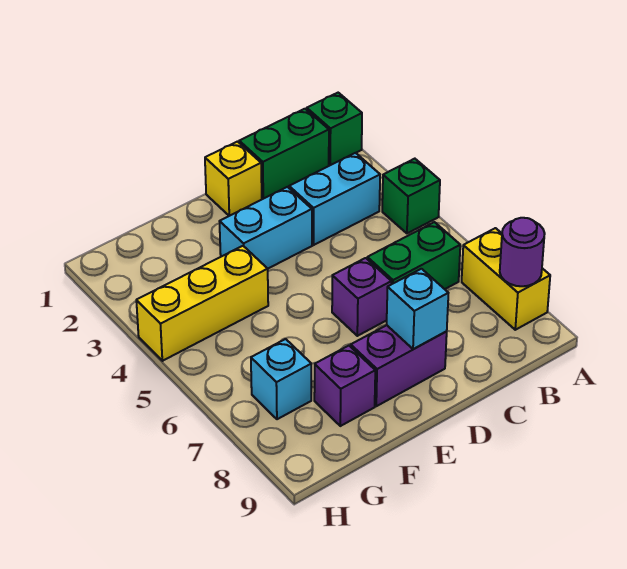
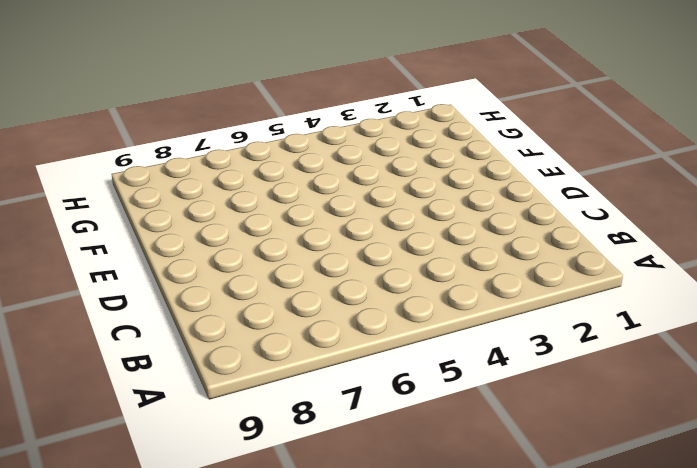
none -> green brick A1 level 1
none -> green brick A4 level 1
none -> yellow brick A7:A8 level 1

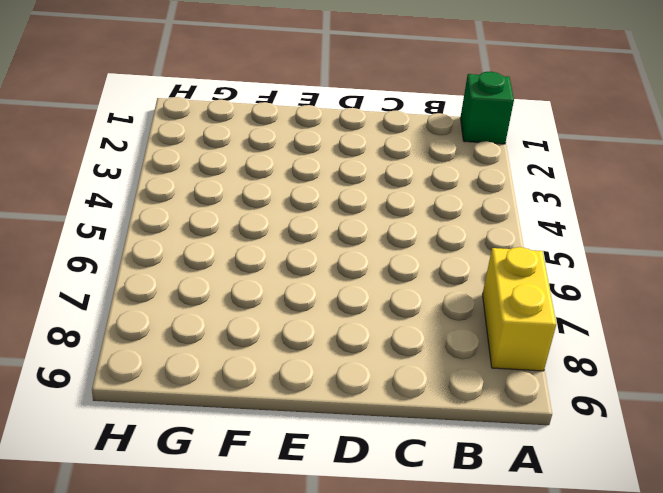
none -> green brick A4 level 1
none -> green brick B1:C1 level 1
none -> cyan brick B3:C3 level 1

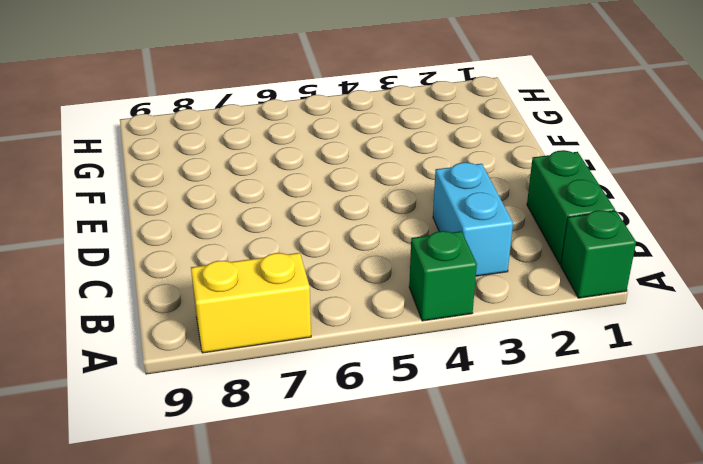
none -> green brick B6:C6 level 1
none -> yellow brick D1 level 1
none -> cyan brick D3:E3 level 1

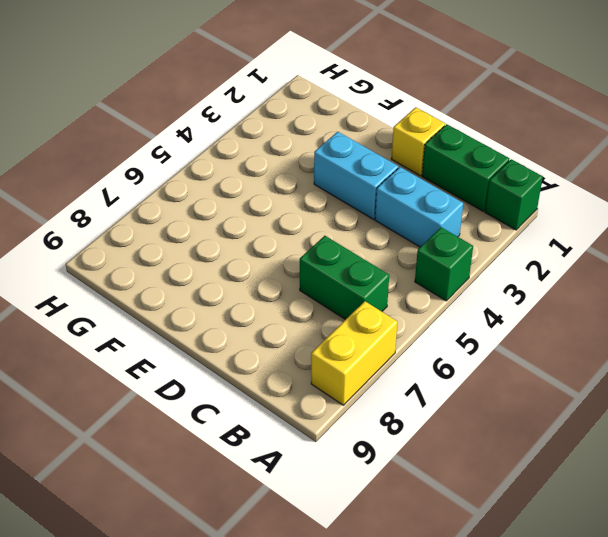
none -> purple brick D6 level 1
none -> purple brick D8:E8 level 1
none -> yellow brick F4:H4 level 1

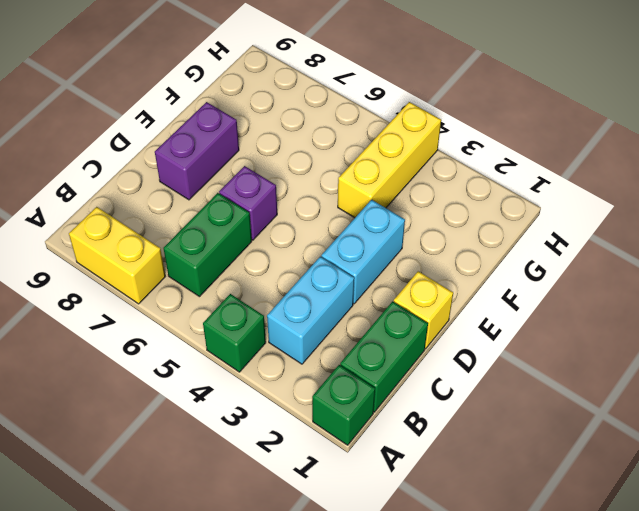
none -> purple brick F8 level 1
none -> cyan brick G7 level 1
none -> purple round brick A8 level 2

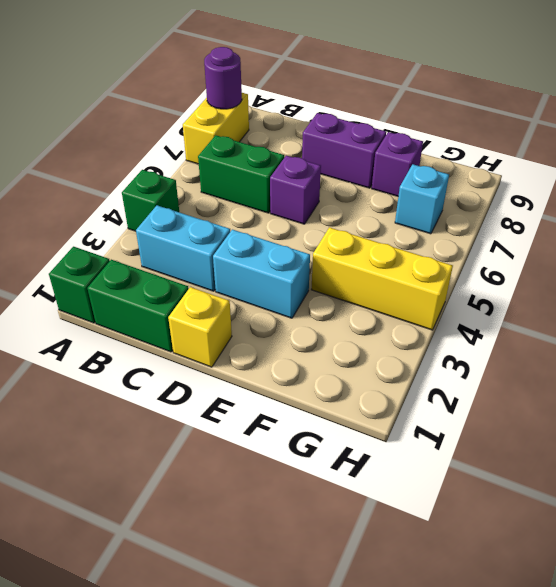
none -> cyan brick D8 level 2

